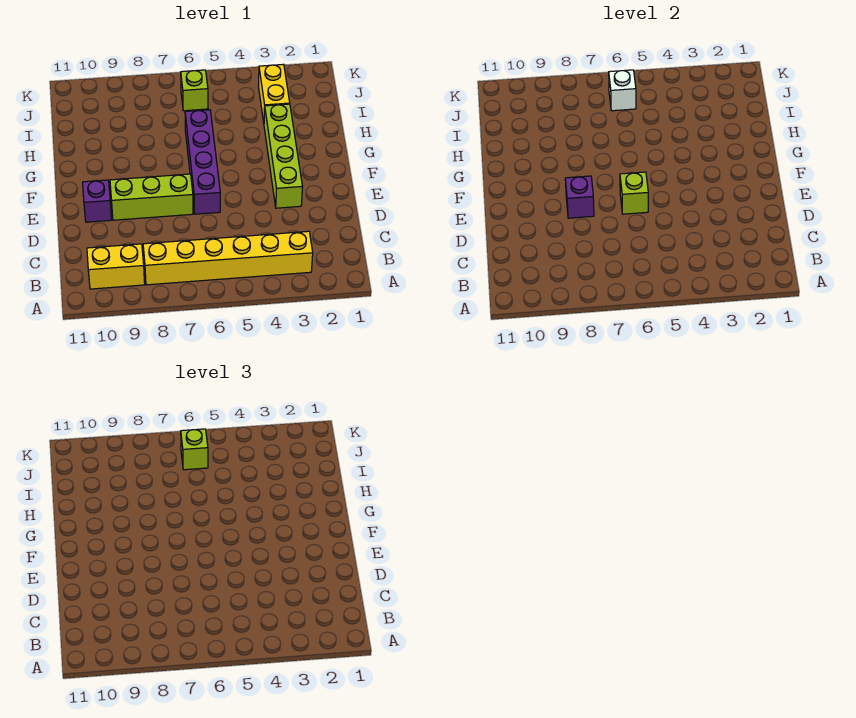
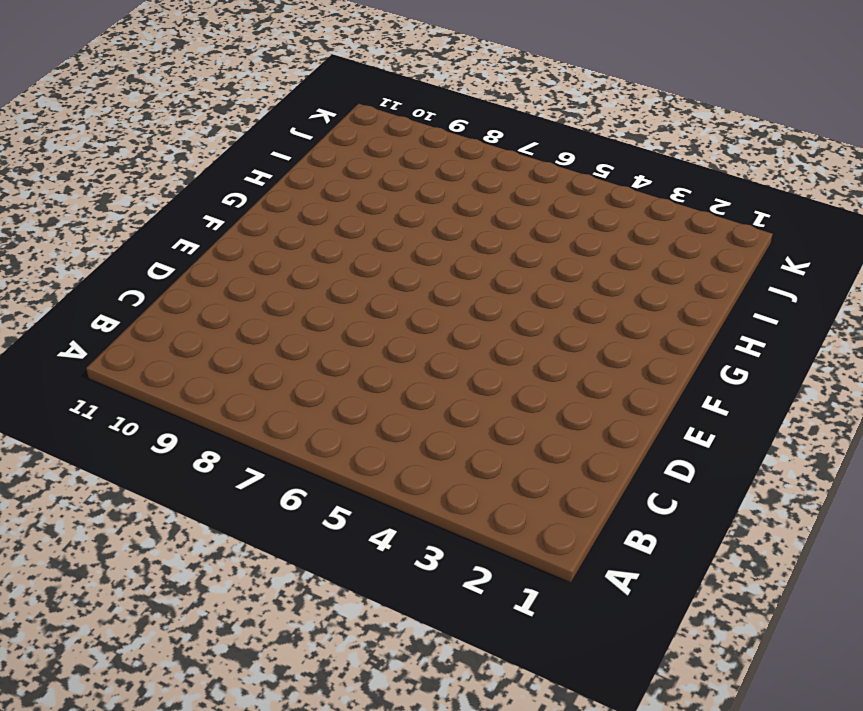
none -> yellow brick B3:B8 level 1
none -> yellow brick B9:B10 level 1
none -> lime brick E3:H3 level 1

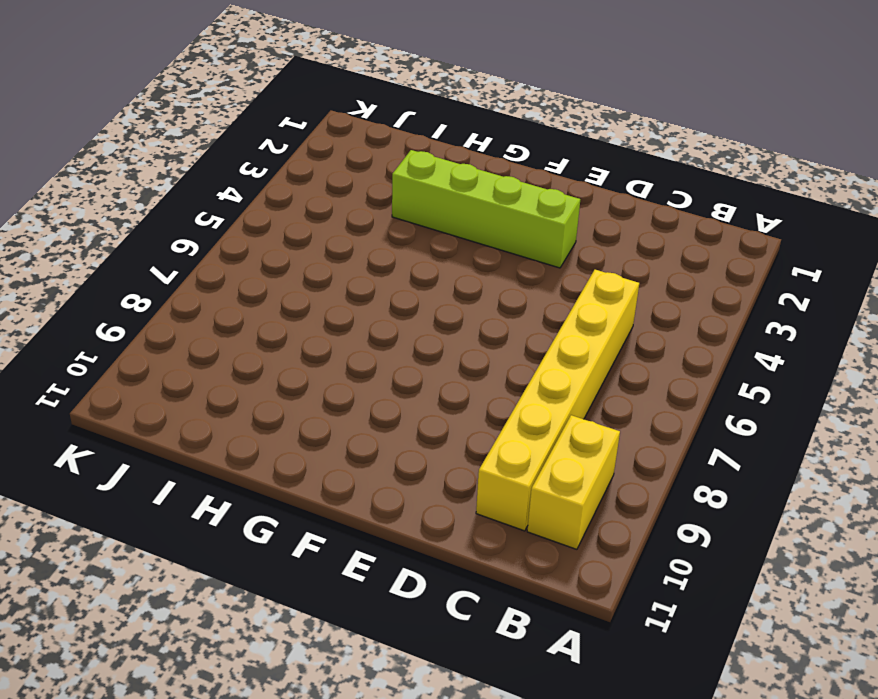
yellow brick C5:C10 level 1 -> yellow brick B3:B8 level 1
none -> purple brick E6:H6 level 1
none -> lime brick E7:E9 level 1
none -> purple brick E10 level 1

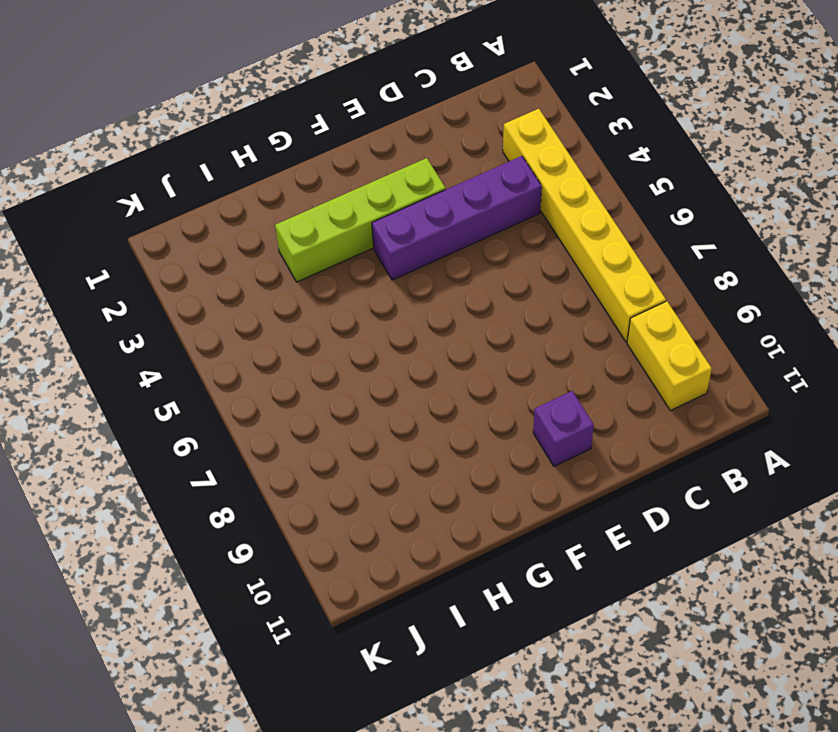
purple brick C4:F4 level 1 -> purple brick E6:H6 level 1
none -> lime brick E7:E9 level 1
none -> yellow brick I3:J3 level 1
none -> lime brick J6 level 1

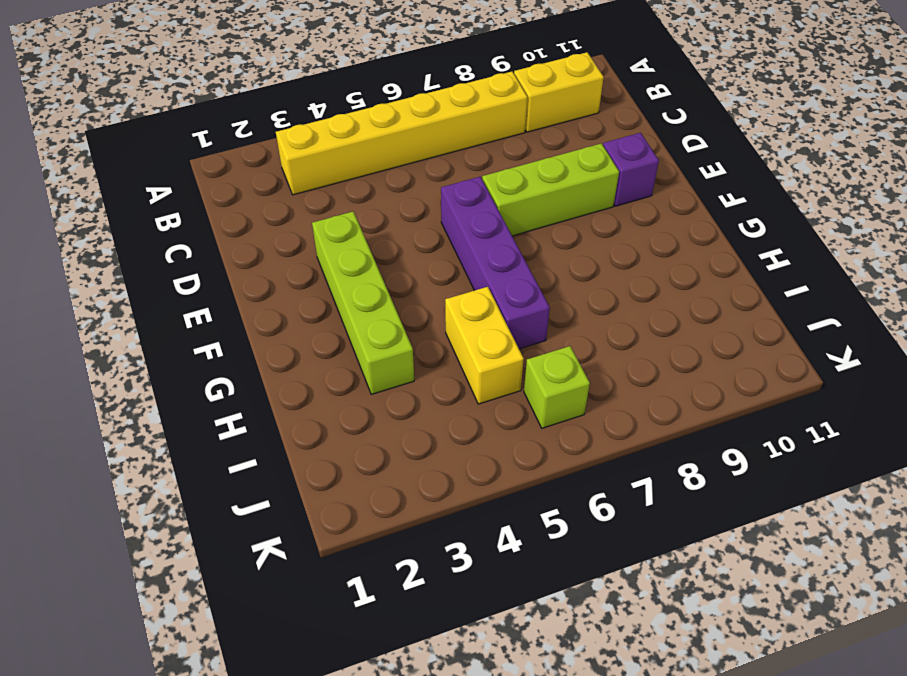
yellow brick H5:I5 level 1 -> yellow brick I3:J3 level 1
none -> lime brick E6 level 2
none -> purple brick E8 level 2
none -> white brick J6 level 2

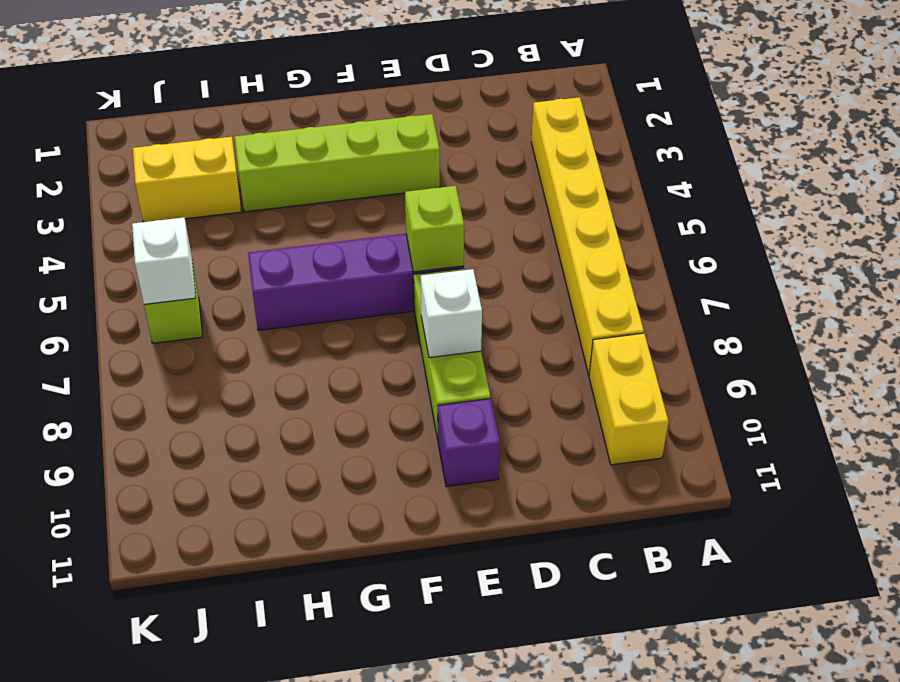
white brick E8 level 2 -> purple brick E8 level 2
none -> lime brick J6 level 3

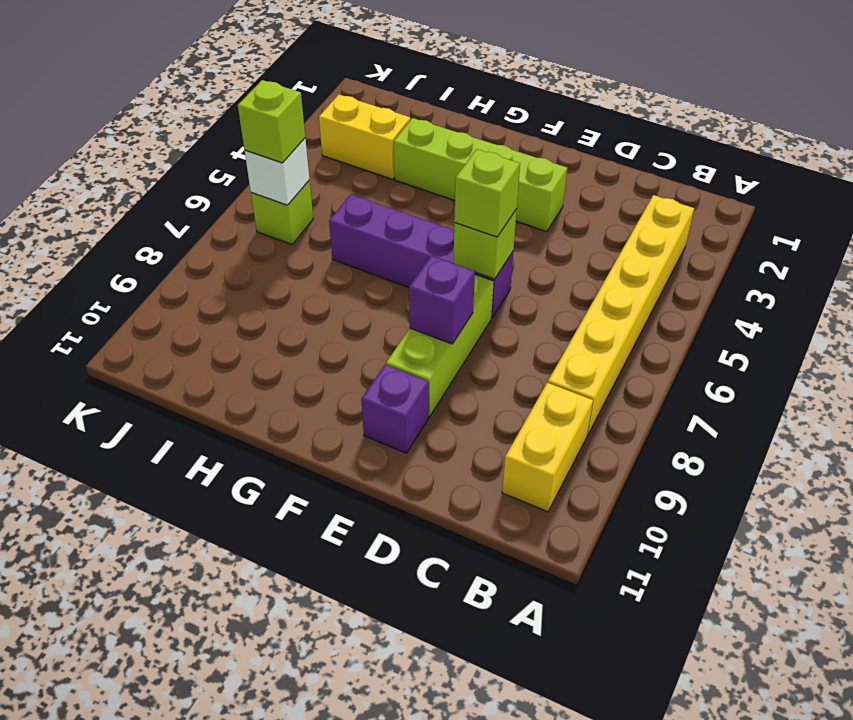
lime brick E6 level 3 -> none

